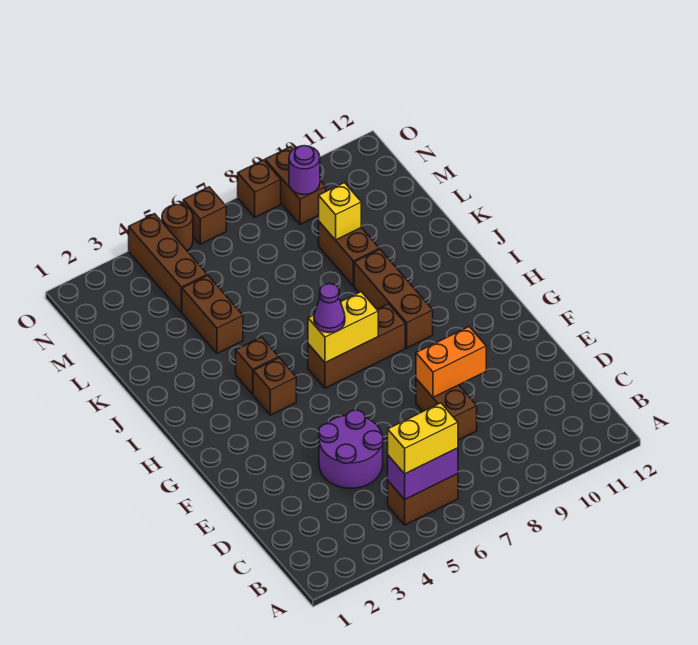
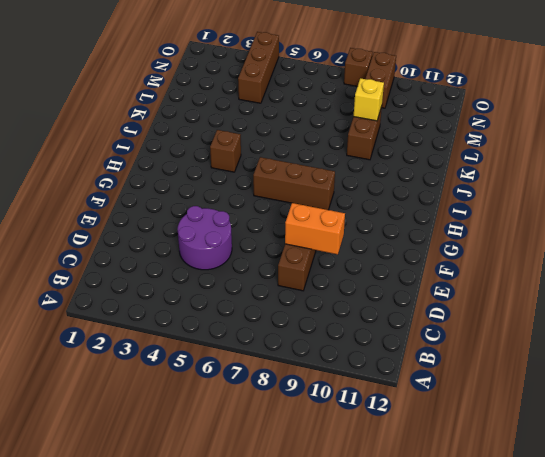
none -> brown brick B5:B6 level 1
none -> brown brick H4 level 1
none -> brown brick H9:J9 level 1

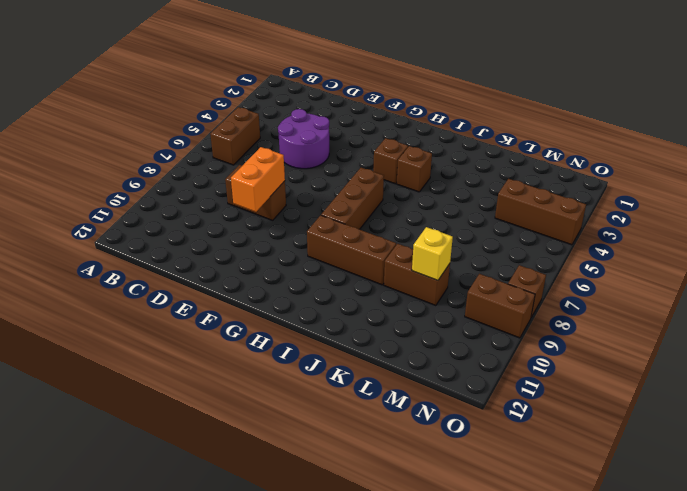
none -> brown brick K4:L4 level 1
none -> brown round brick O5 level 1
none -> brown brick O6 level 1

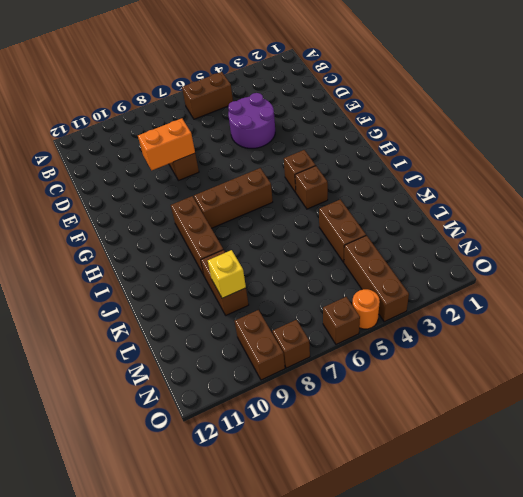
orange round brick O5 level 1 -> brown round brick O5 level 1
none -> purple brick B5:B6 level 2
none -> yellow brick H6:H7 level 2
none -> purple round brick N9 level 2

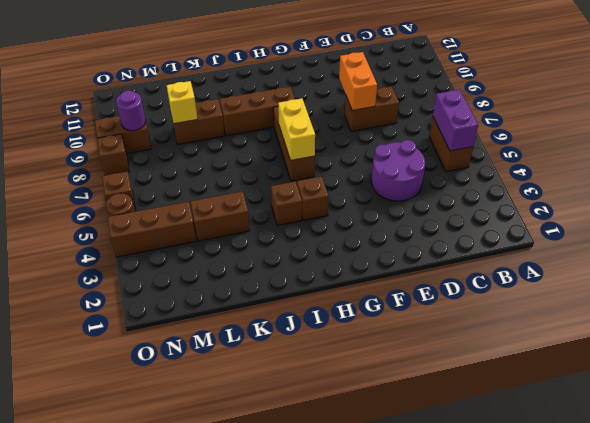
none -> yellow brick B5:B6 level 3
none -> purple cone H6 level 3

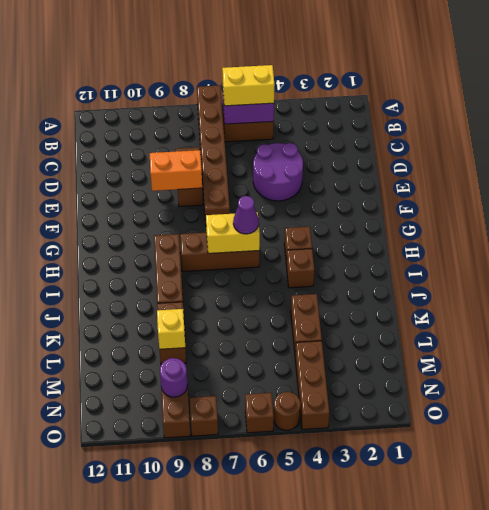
brown brick A7:F7 level 1 -> none

